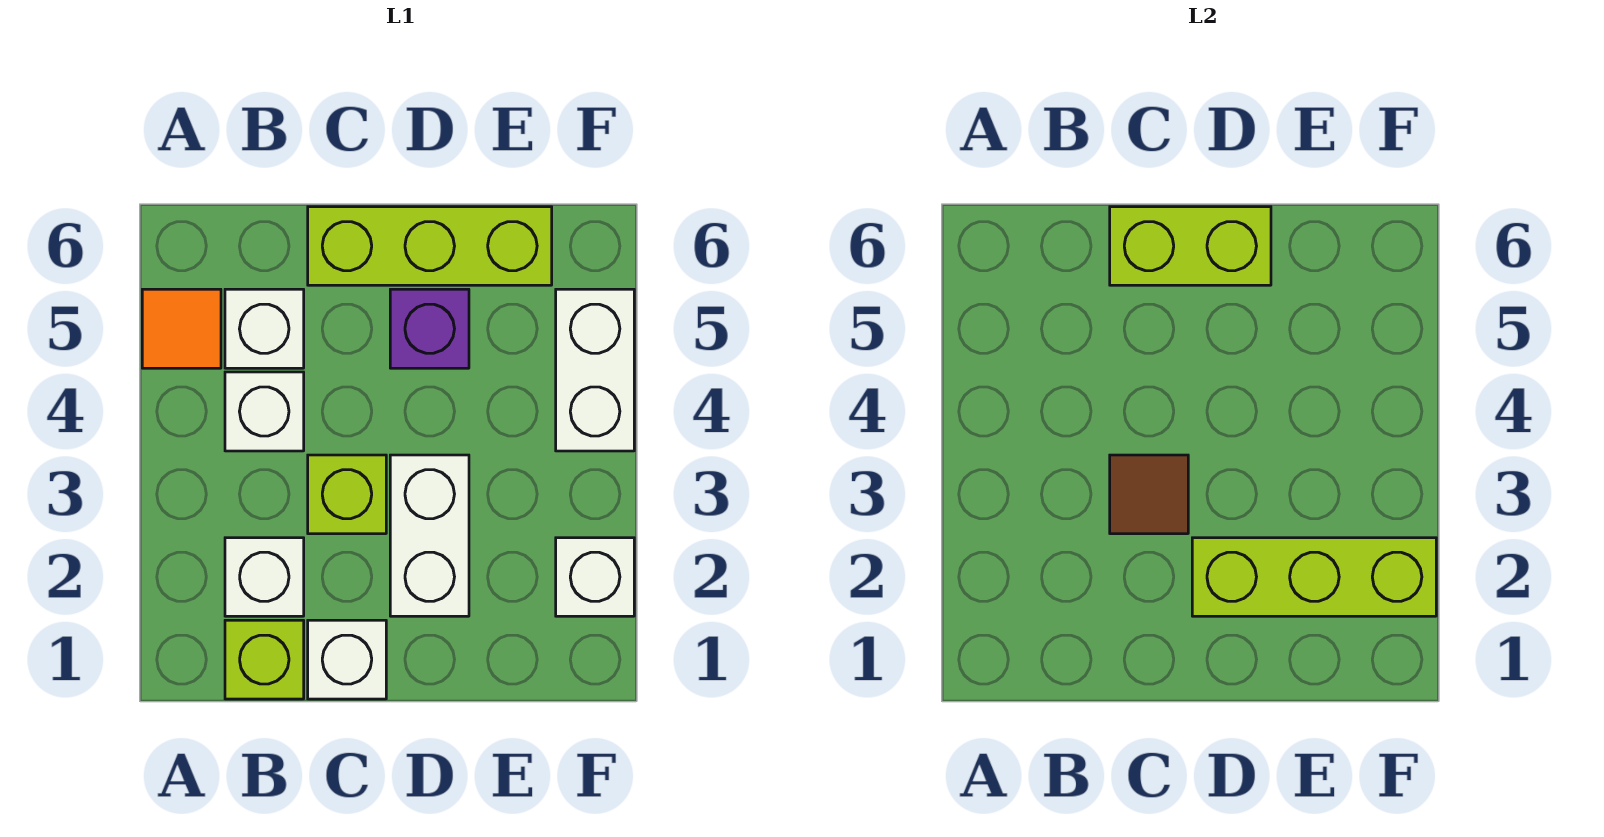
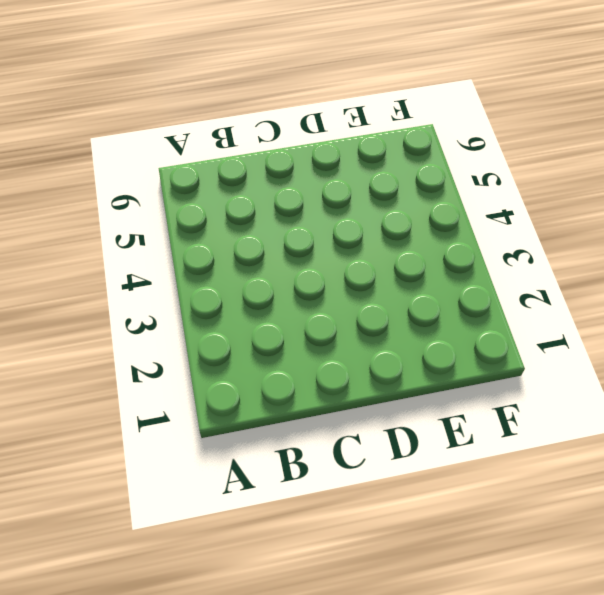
none -> orange tile A5 level 1
none -> lime brick B1 level 1
none -> white brick B2 level 1

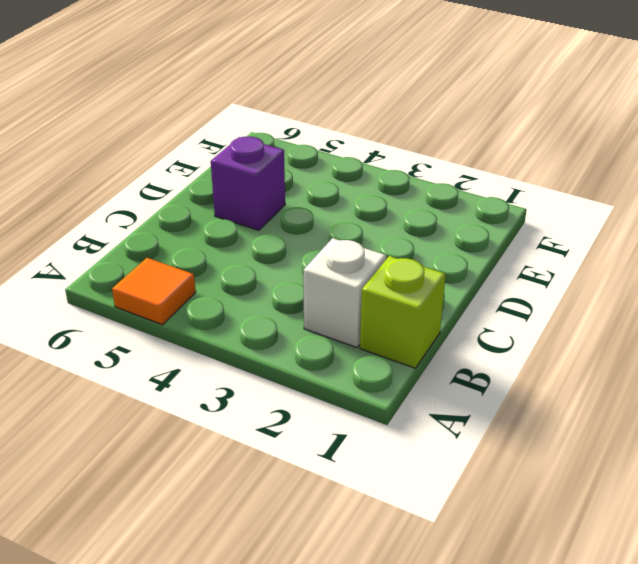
none -> white brick B4 level 1
none -> white brick B5 level 1
none -> white brick C1 level 1

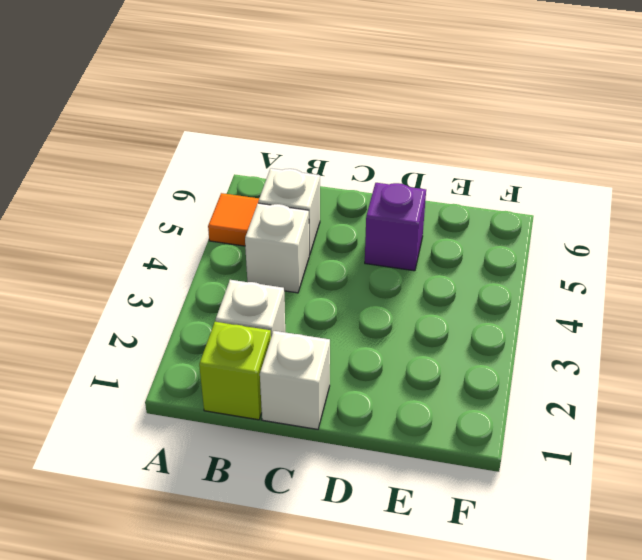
none -> lime brick C3 level 1
none -> lime brick C6:E6 level 1
none -> white brick D2:D3 level 1

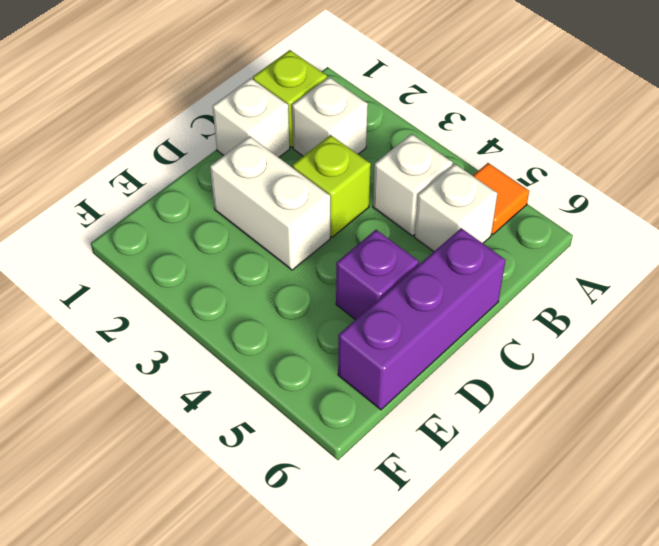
purple brick C6:E6 level 1 -> lime brick C6:E6 level 1
none -> white brick F2 level 1
none -> white brick F4:F5 level 1
none -> brown tile C3 level 2

